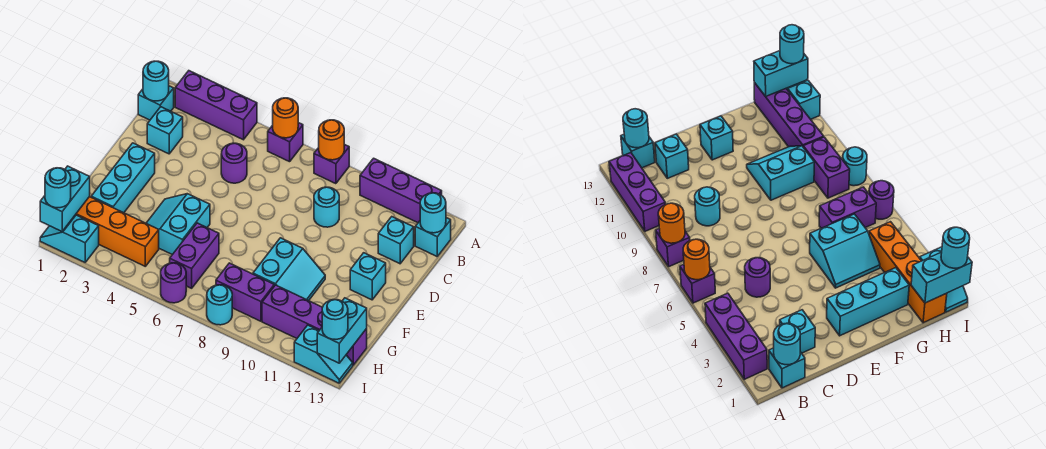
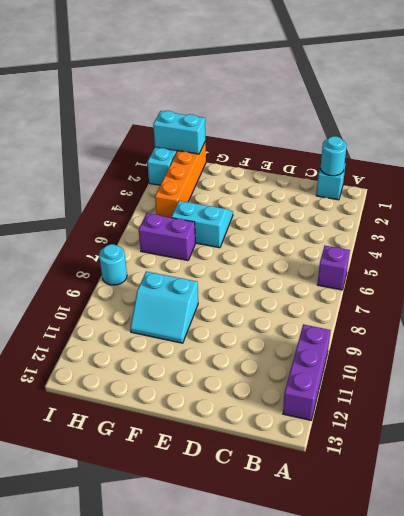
none -> purple brick A2:A4 level 1
none -> purple brick A8 level 1
none -> cyan brick B13 level 1
none -> cyan brick C2 level 1

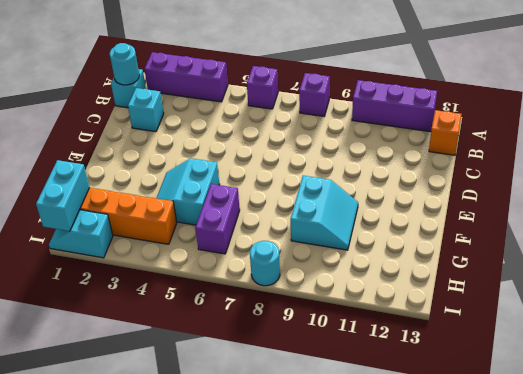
orange brick B13 level 1 -> cyan brick B13 level 1
none -> purple round brick C5 level 1
none -> cyan round brick C9 level 1
none -> cyan brick C12 level 1
none -> cyan brick E2:G2 level 1

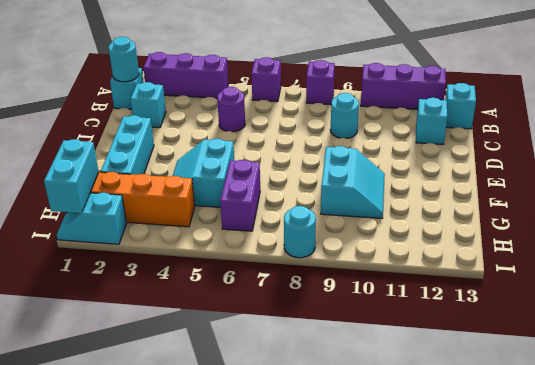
none -> cyan brick E12 level 1
none -> purple brick H8:H9 level 1
none -> purple brick H10:H13 level 1
none -> purple round brick I6 level 1

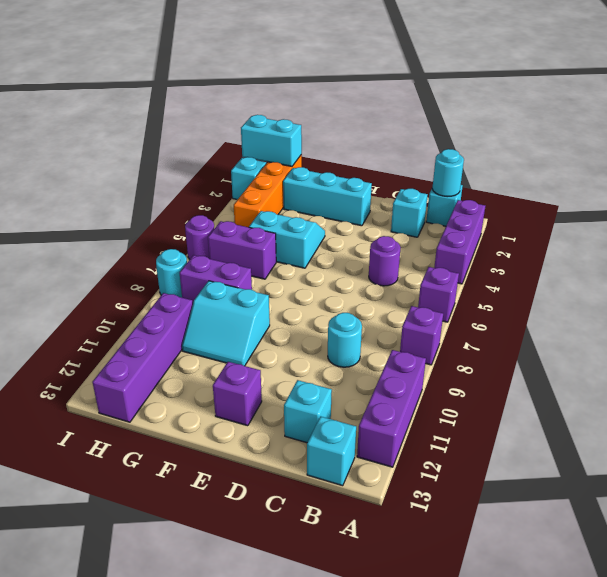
purple brick E12 level 1 -> cyan brick E12 level 1
purple brick G8:H8 level 1 -> purple brick H8:H9 level 1
none -> cyan slope I12:I13 level 1 top 12
none -> orange round brick A6 level 2
none -> orange round brick A8 level 2
none -> cyan round brick B13 level 2

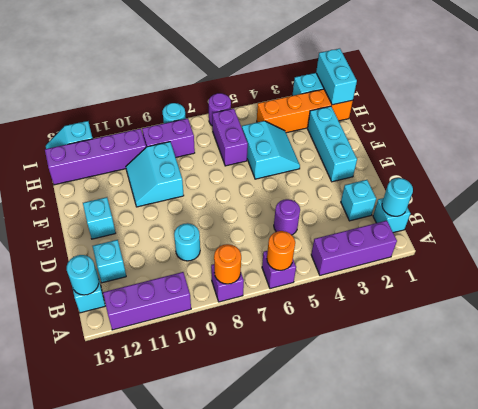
none -> cyan brick H13:I13 level 2
none -> cyan round brick I1 level 3
none -> cyan round brick I13 level 3

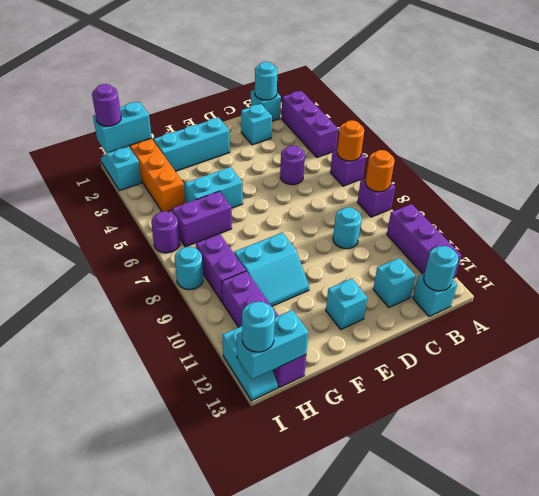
purple round brick I1 level 3 -> cyan round brick I1 level 3

